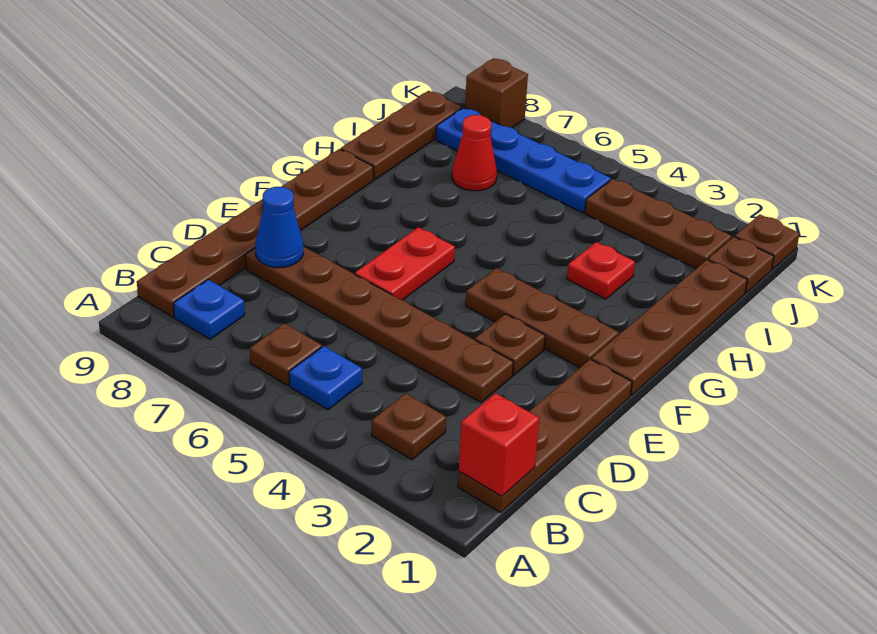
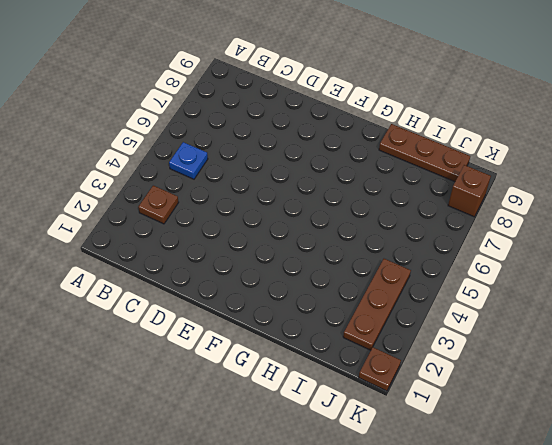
none -> brown plate B1:E1 level 1
none -> brown plate B6 level 1
none -> blue plate B8 level 1

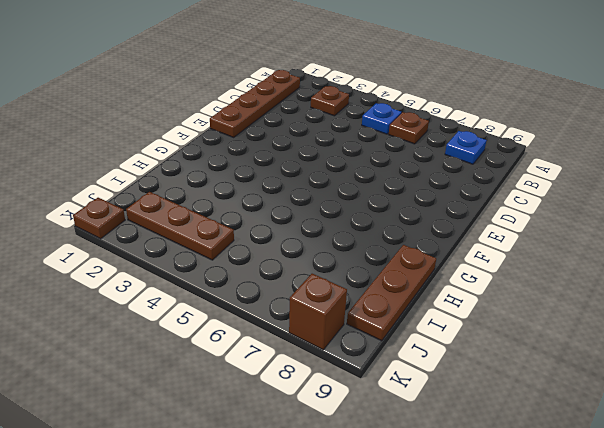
none -> brown plate B9:G9 level 1
none -> brown plate D3:D8 level 1
none -> brown plate E3 level 1

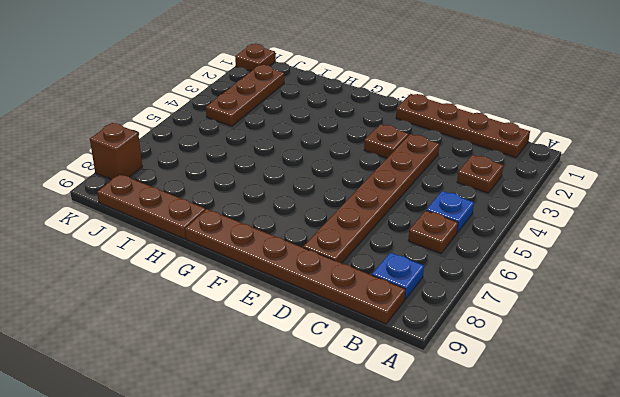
none -> red plate E6:F6 level 1
none -> brown plate F1:I1 level 1
none -> brown plate F2:F4 level 1

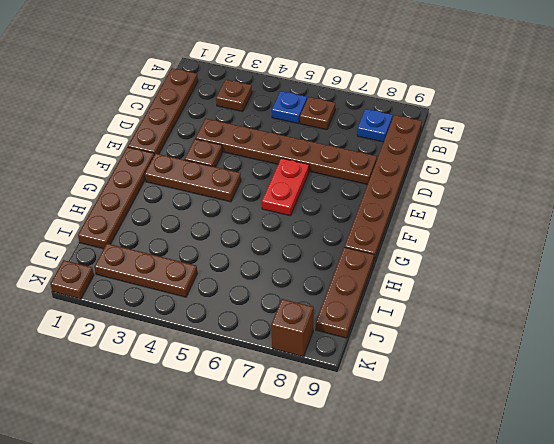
none -> red plate H3 level 1
none -> red cone I7 level 1
none -> brown plate J1 level 1

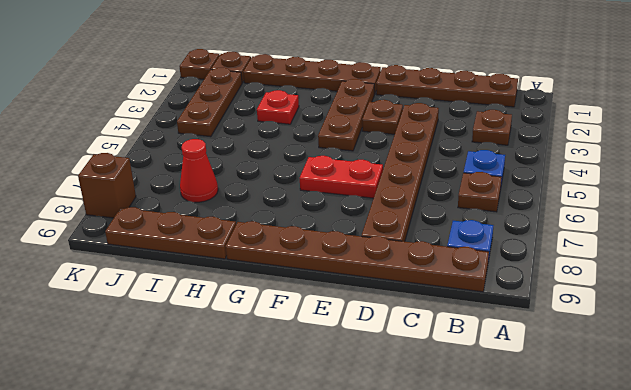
none -> blue plate J5:J8 level 1
none -> red brick B1 level 2
none -> blue cone D8 level 2

